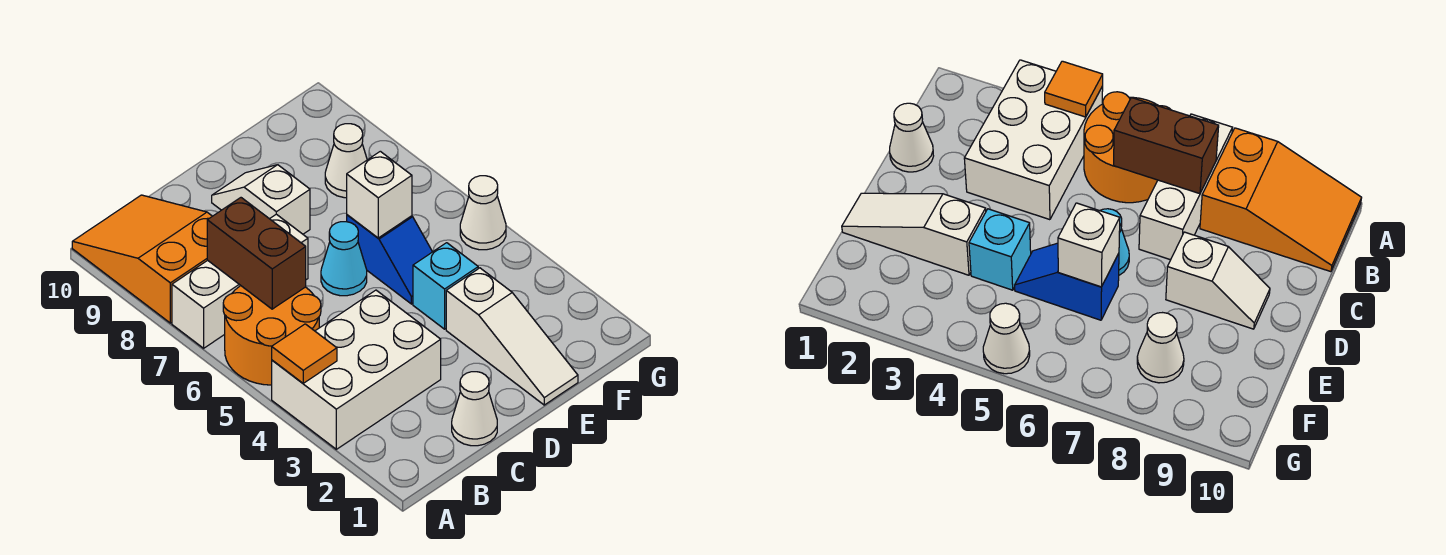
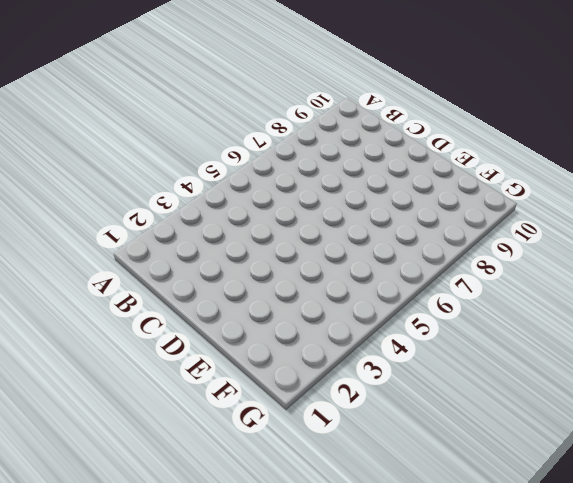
none -> white brick A3:C4 level 1
none -> orange round brick A5:B6 level 1
none -> white brick A7:C7 level 1

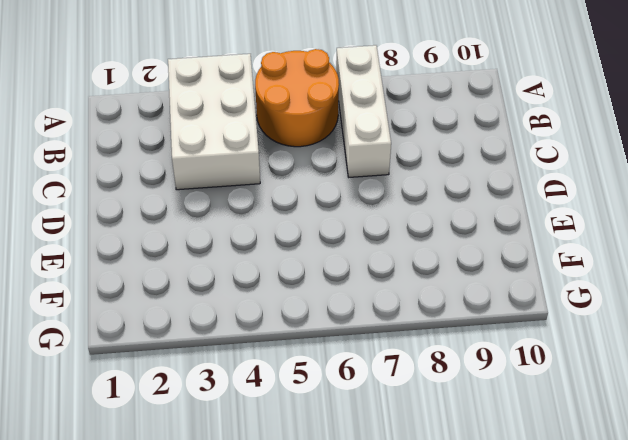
none -> orange slope A8:B10 level 1 top 8
none -> white cone C1 level 1
none -> cyan cone D6 level 1

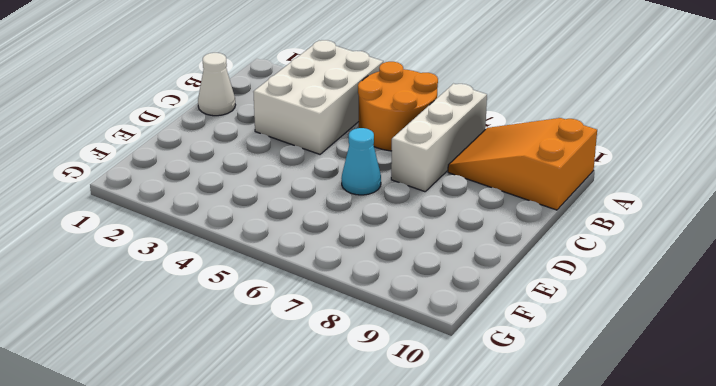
orange slope A8:B10 level 1 top 10 -> orange slope A8:B10 level 1 top 8
none -> white slope D8:D9 level 1 top 8
none -> white slope E1:E3 level 1 top 3
none -> cyan brick E4 level 1

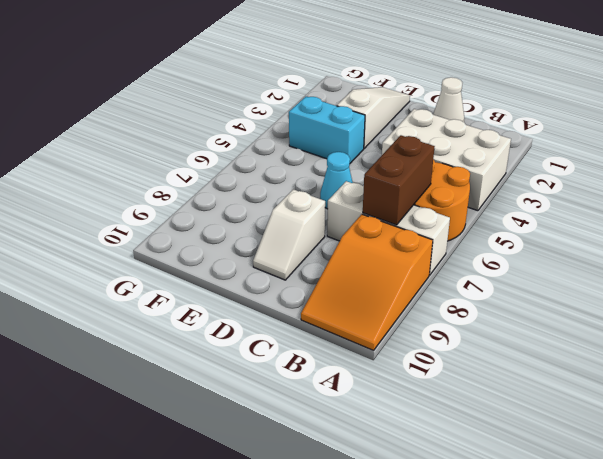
cyan brick E4:F4 level 1 -> cyan brick E4 level 1
none -> blue slope E5:E6 level 1 top 6
none -> white cone F8 level 1
none -> white cone G5 level 1

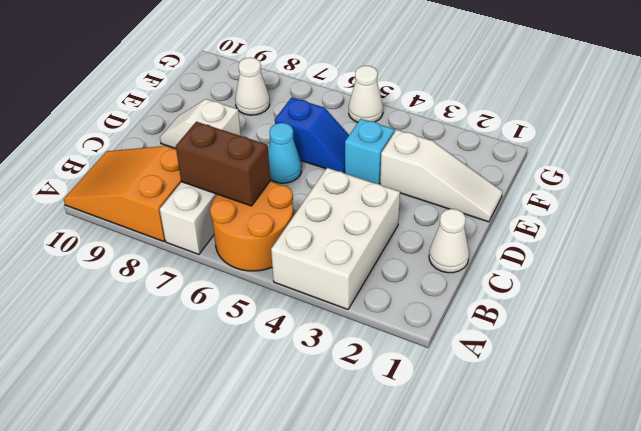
none -> orange tile A4 level 2
none -> white brick E6 level 2

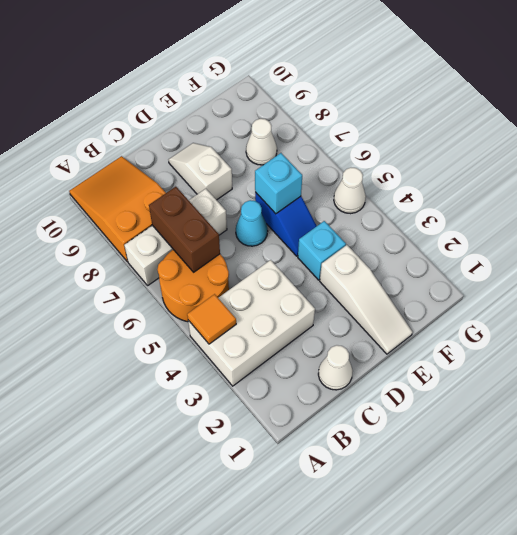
cyan brick E6 level 2 -> white brick E6 level 2

